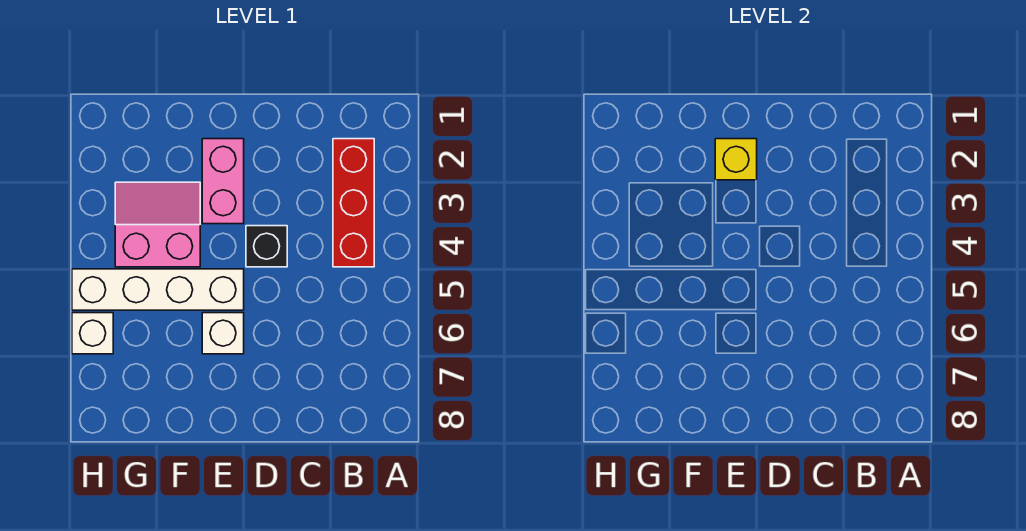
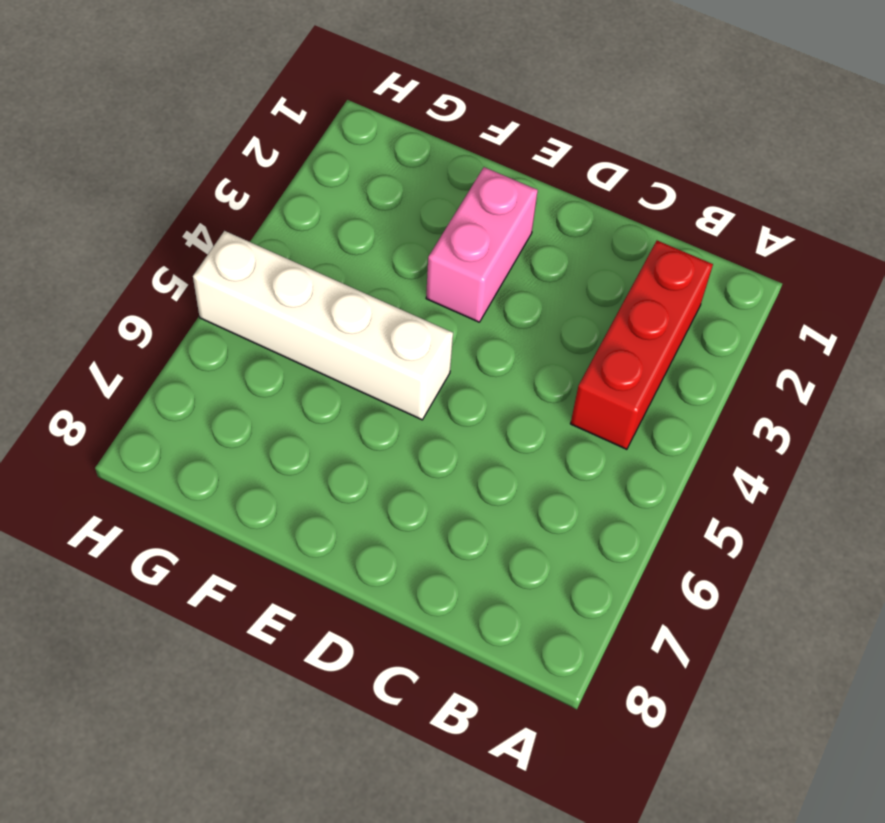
none -> black brick D4 level 1
none -> white brick E6 level 1

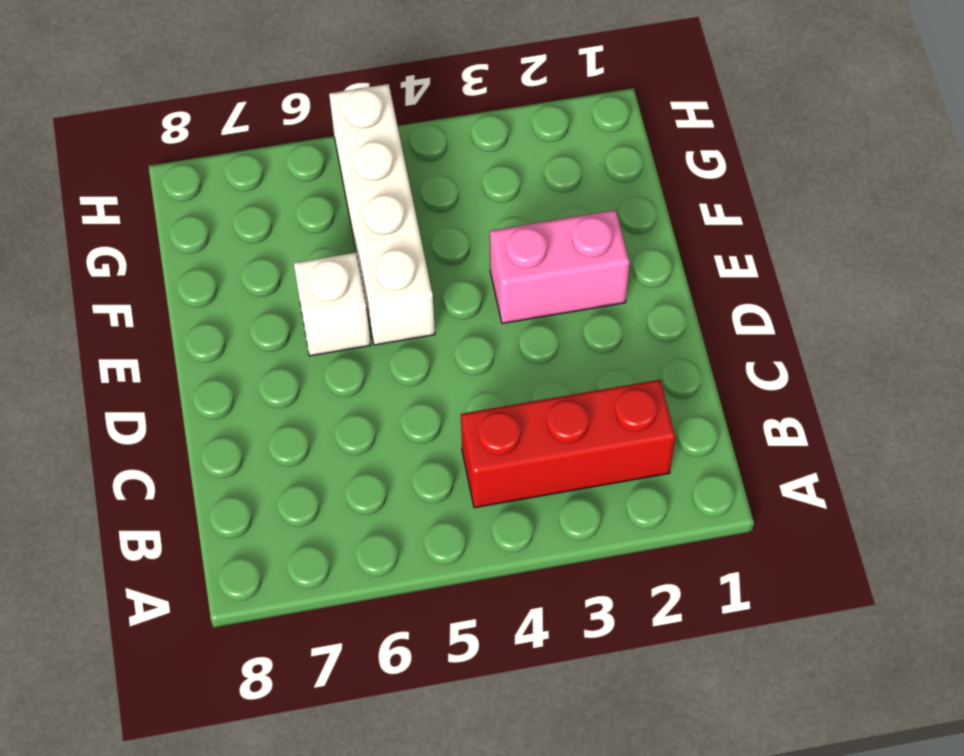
none -> black brick D4 level 1
none -> pink slope F3:G4 level 1 top 4

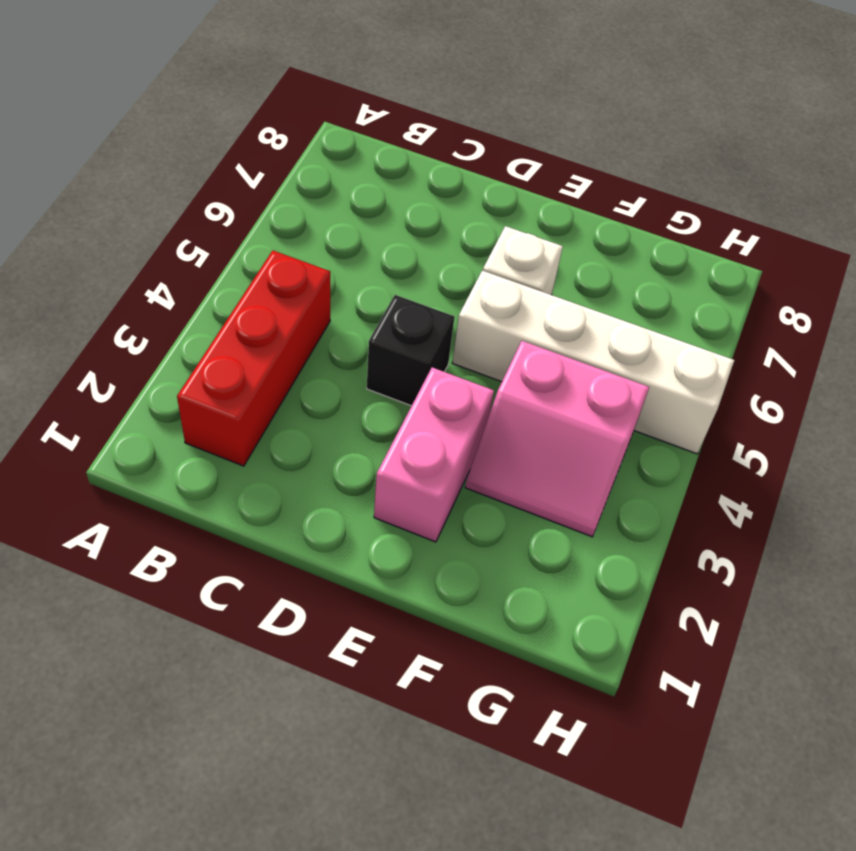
none -> white brick H6 level 1
none -> yellow brick E2 level 2

